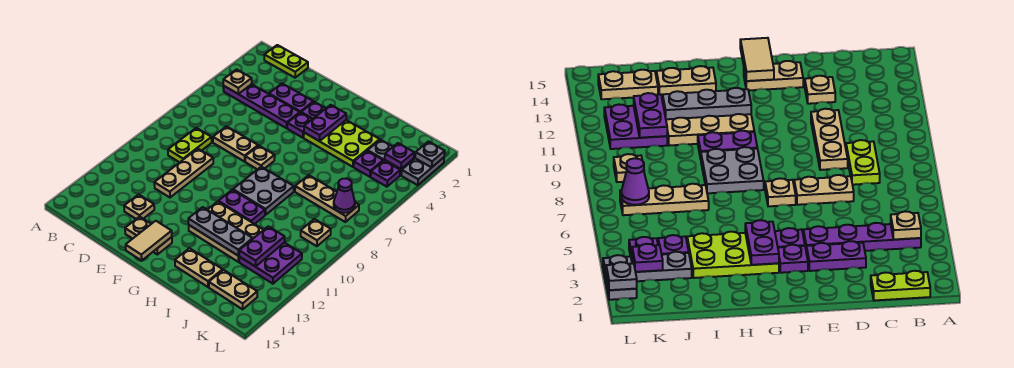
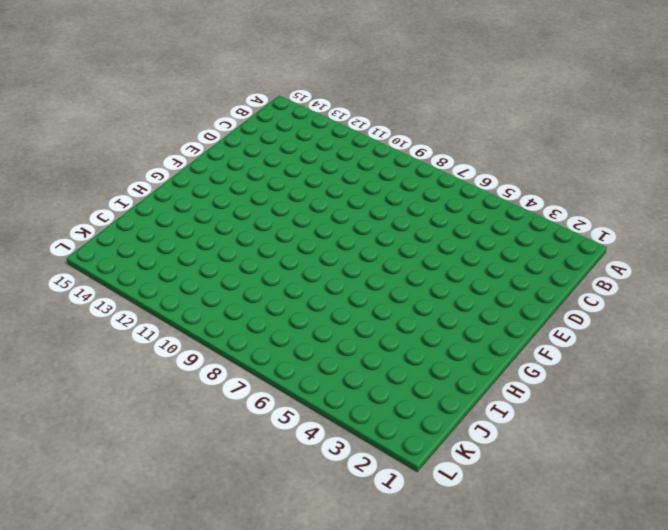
none -> lime plate B1:C1 level 1
none -> purple plate B4:E4 level 1
none -> lime plate C8:C9 level 1
none -> purple plate D3:E3 level 1

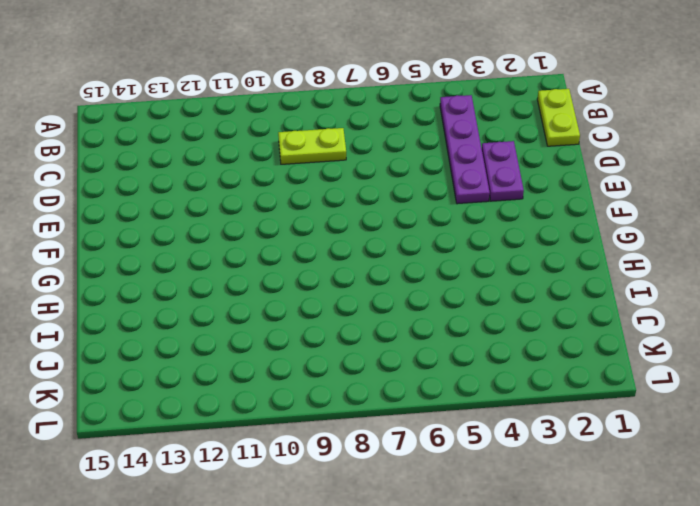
none -> tan plate D7:E7 level 1
none -> tan plate D9:D11 level 1
none -> tan plate D13 level 1
none -> tan plate E14:F14 level 1

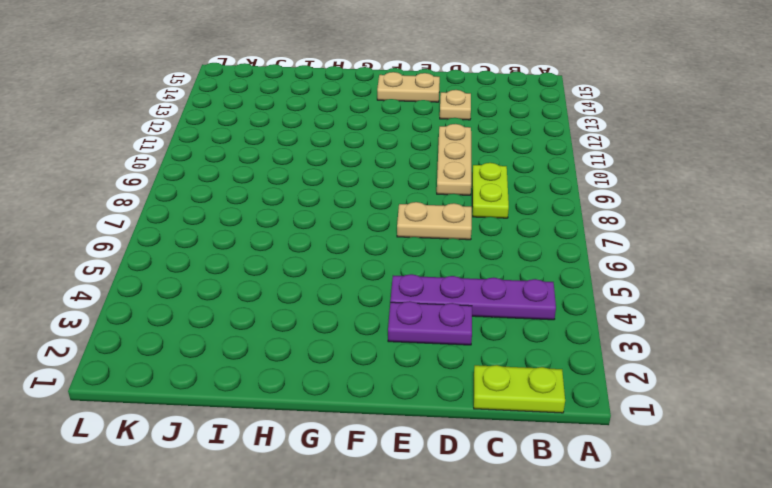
none -> purple plate F3 level 1
none -> purple plate F4 level 1
none -> tan plate F7 level 1
none -> lime plate G3:I4 level 1

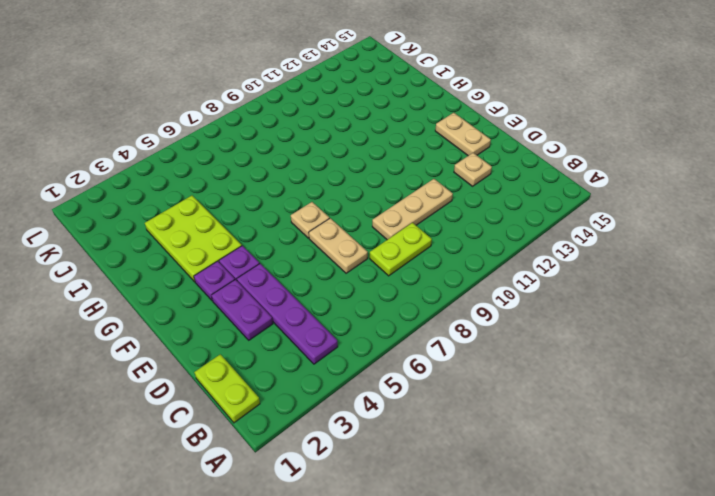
none -> grey plate G8:H9 level 1
none -> purple plate G10:H10 level 1
none -> tan plate G11:I12 level 1
none -> tan plate H14:I14 level 1

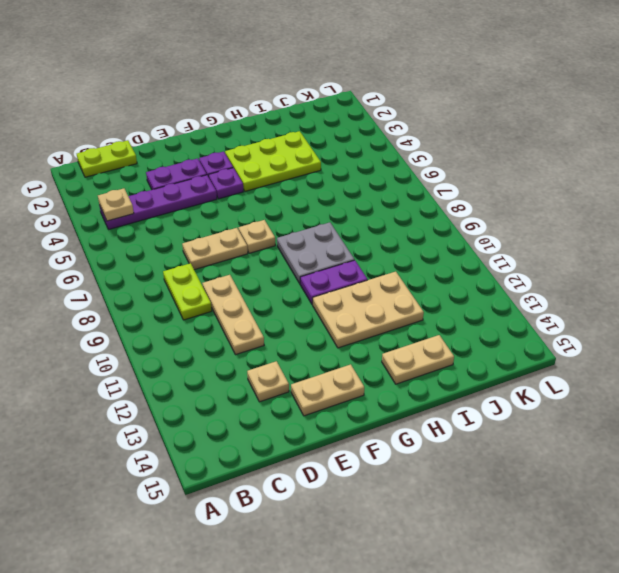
none -> tan plate I7:K7 level 1
none -> grey plate J3:K3 level 1
none -> purple plate J4 level 1
none -> purple plate J11:K12 level 1

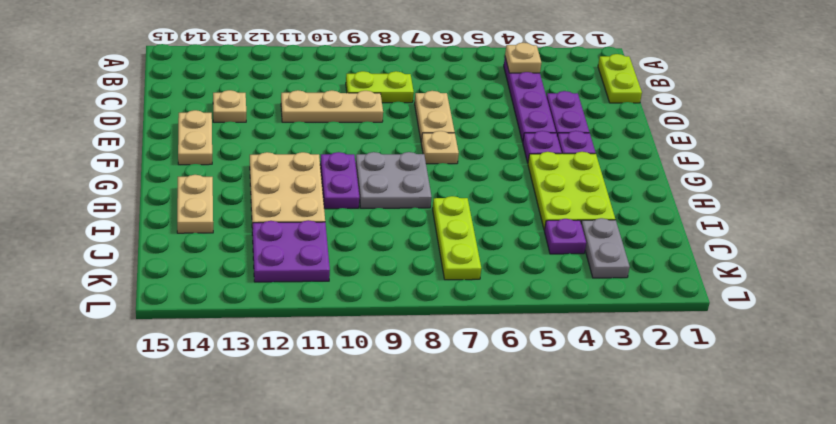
lime plate I7:K7 level 1 -> tan plate I7:K7 level 1
none -> tan plate J14:K14 level 1
none -> purple plate K4 level 1
none -> tan plate K9 level 1
none -> grey plate L2:L3 level 1

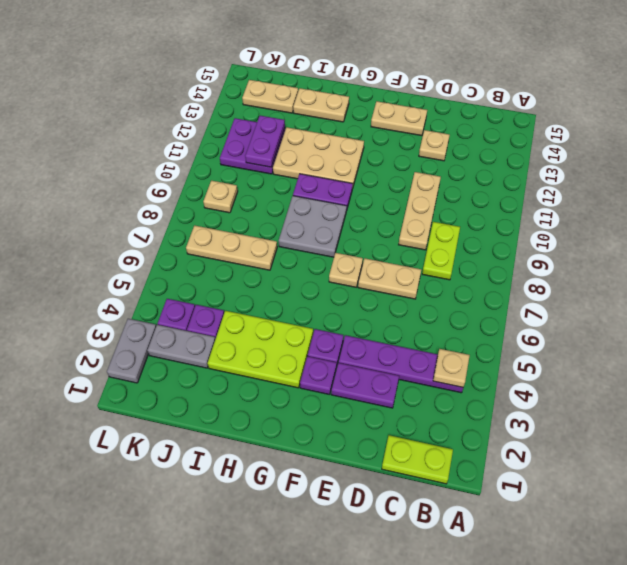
none -> tan tile F14:F15 level 2
none -> purple plate G3:G4 level 2
none -> grey plate G12:I12 level 2
none -> purple plate K3 level 2

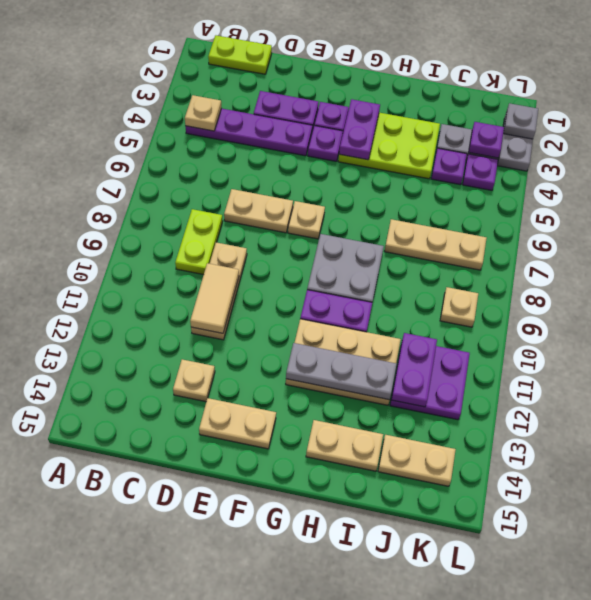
tan tile D10:D11 level 2 -> tan tile F14:F15 level 2
none -> purple cone K7 level 2

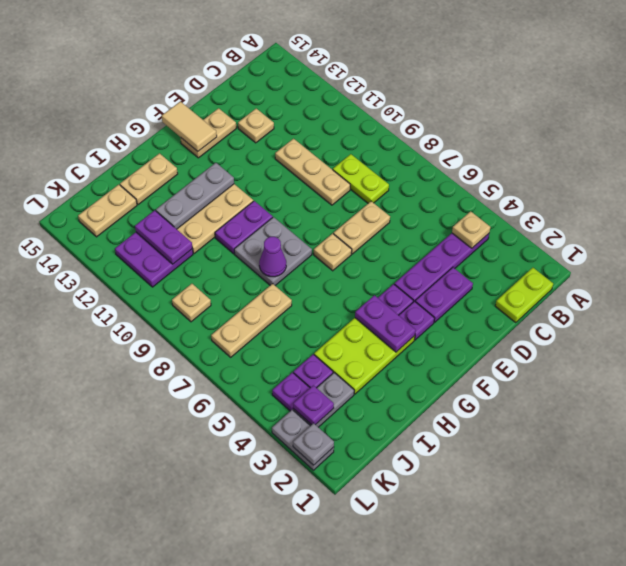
purple cone H8 level 2 -> purple cone K7 level 2

